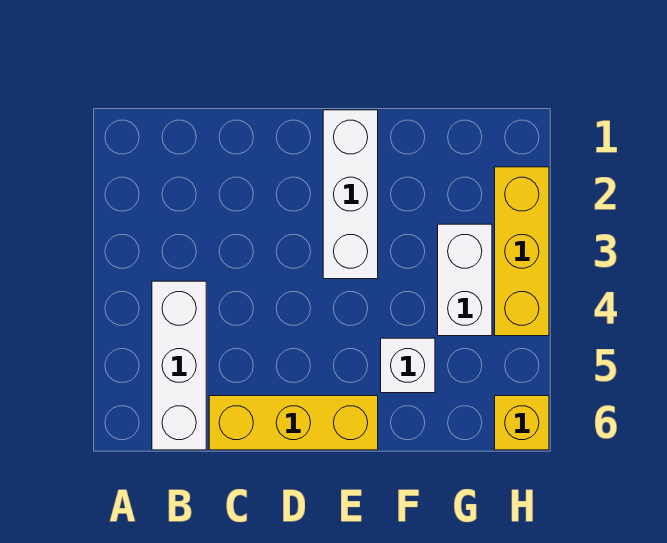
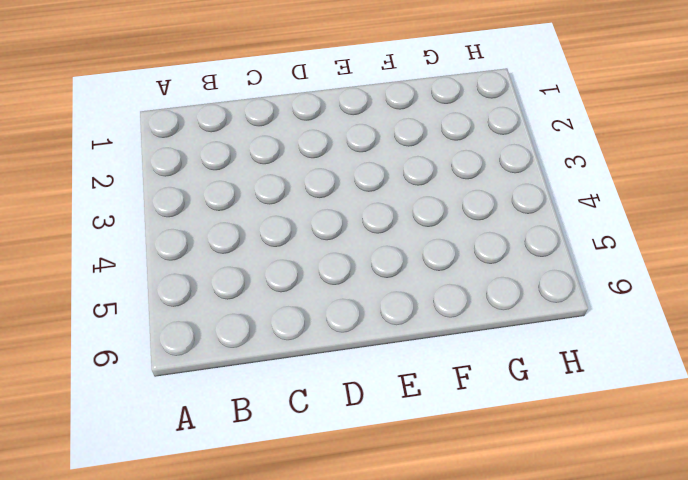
none -> white brick B4:B6 level 1
none -> yellow brick C6:E6 level 1

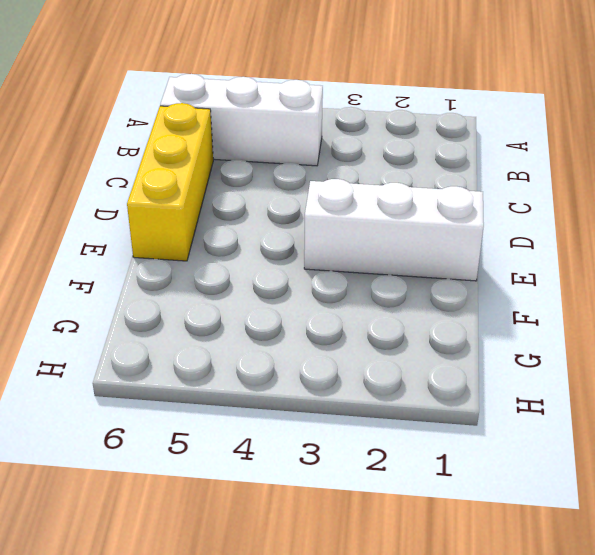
none -> white brick F5 level 1
none -> white brick G3:G4 level 1

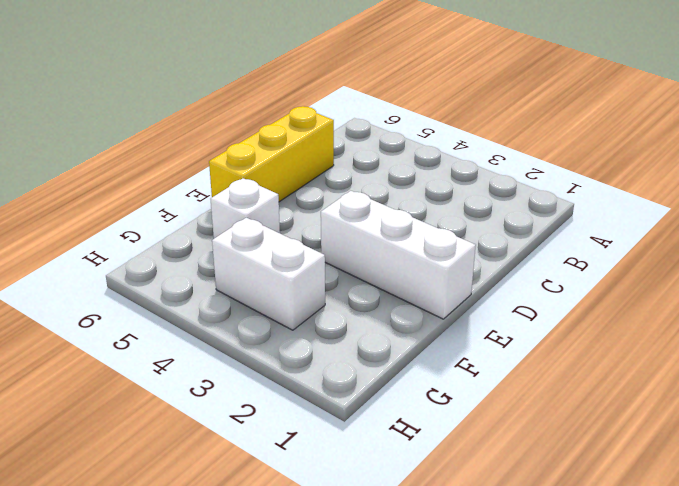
none -> white brick B4:B6 level 1
none -> yellow brick H2:H4 level 1

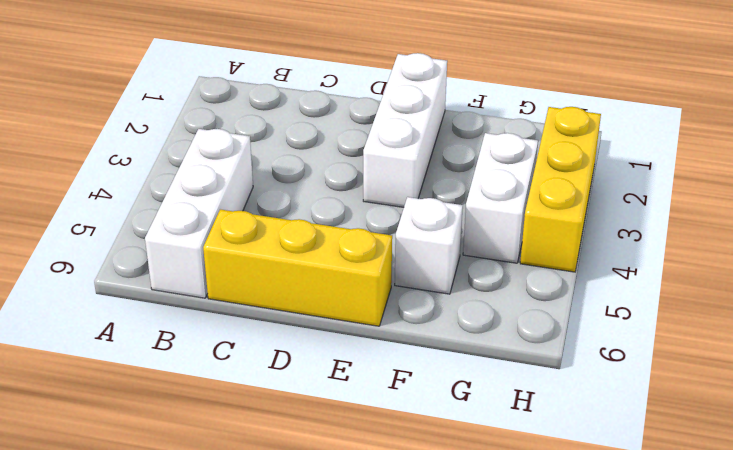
none -> yellow brick H6 level 1

